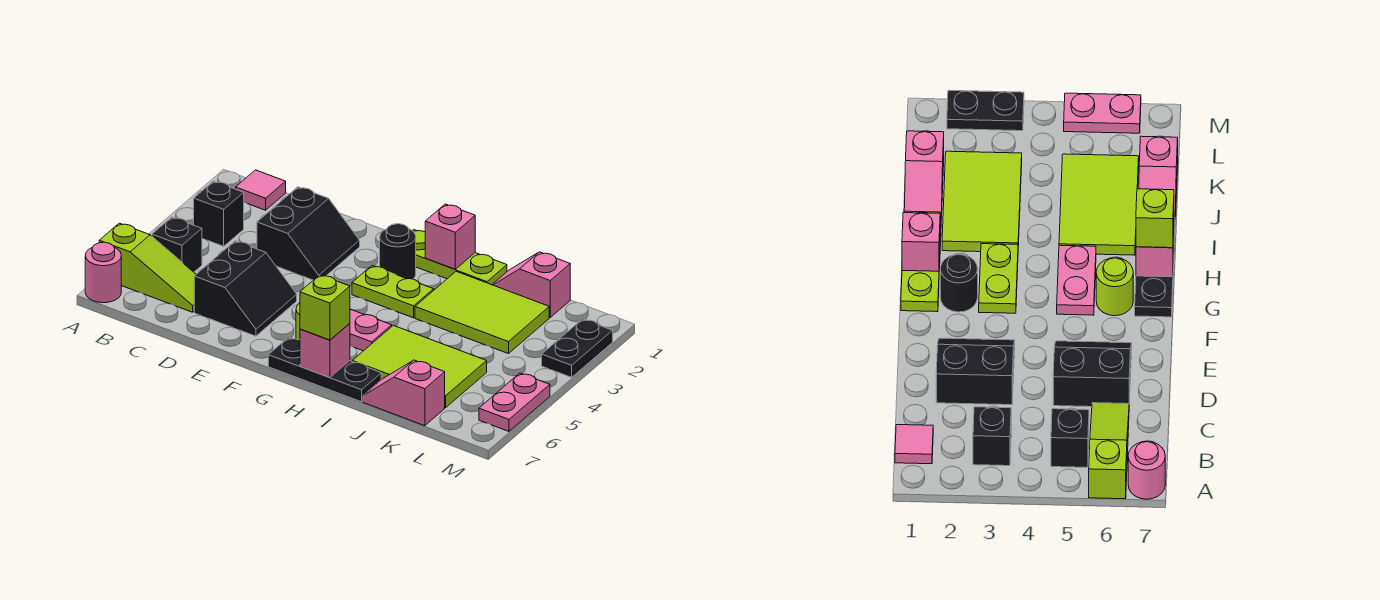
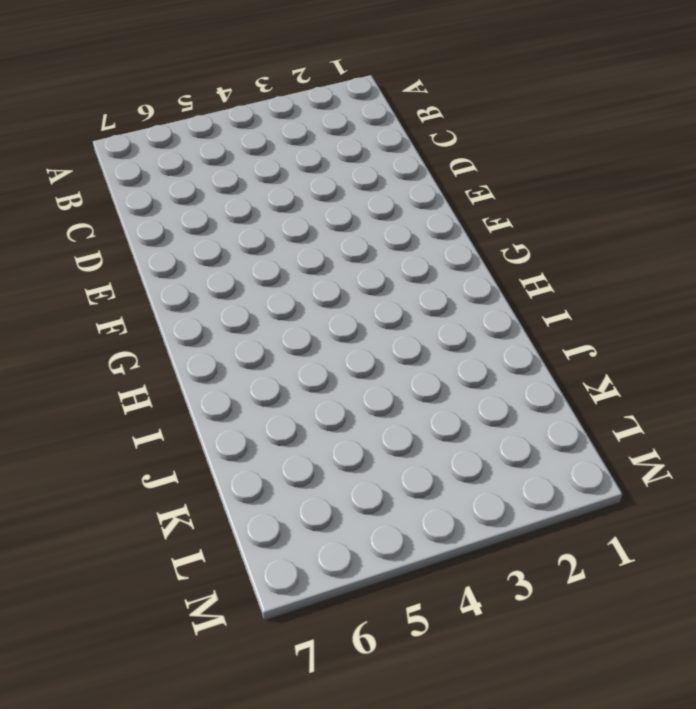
none -> lime slope A6:C6 level 1 top A
none -> pink round brick A7 level 1
none -> pink tile B1 level 1

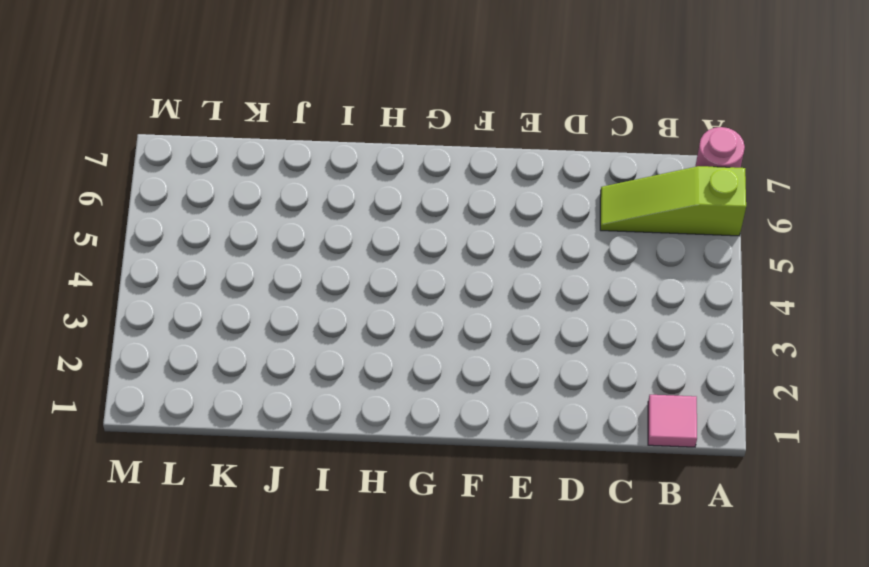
none -> black brick B3 level 1
none -> black brick B5 level 1
none -> black slope D2:E3 level 1 top D

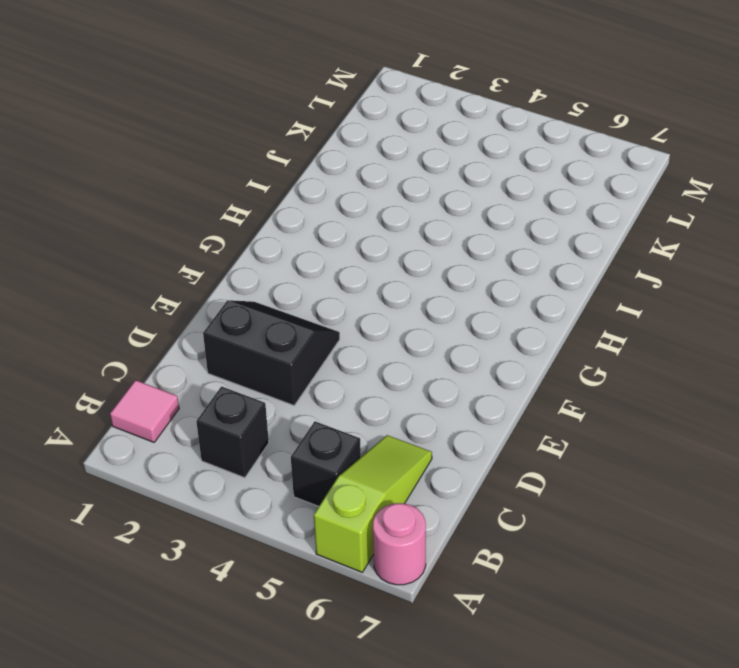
none -> black slope D5:E6 level 1 top D
none -> lime plate G1:I1 level 1
none -> black round brick G2 level 1

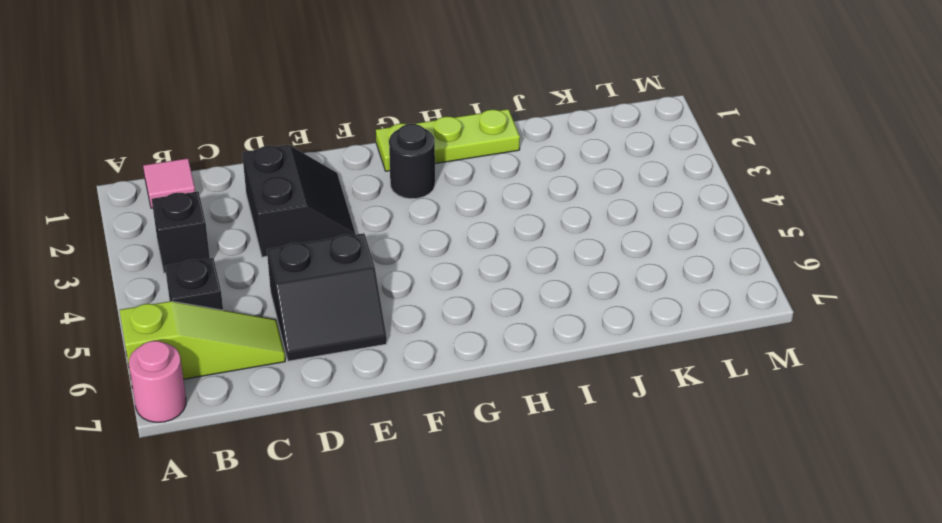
black slope D5:E6 level 1 top 5 -> black slope D5:E6 level 1 top D
none -> lime plate G3:H3 level 1
none -> pink plate G5:H5 level 1
none -> lime round brick G6 level 1

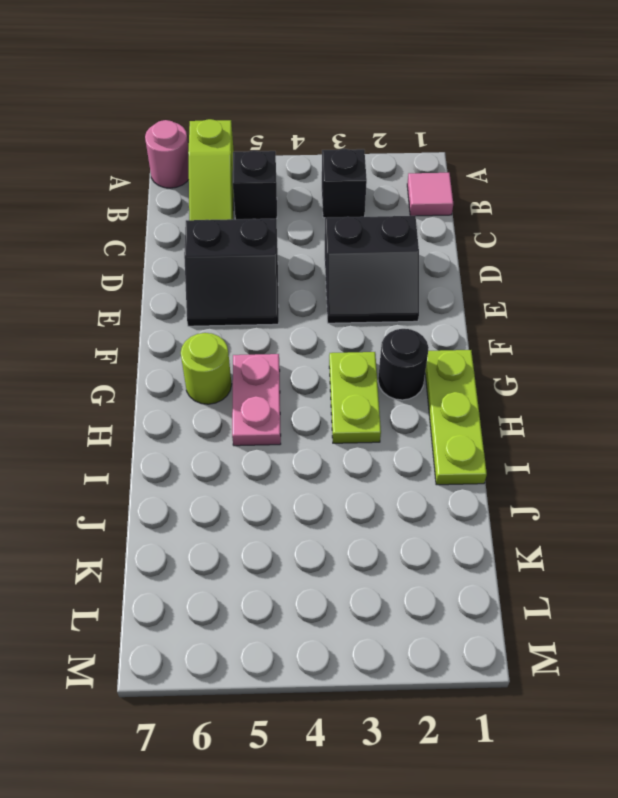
none -> black plate G7:I7 level 1
none -> lime tile I2:K3 level 1
none -> lime tile I5:K6 level 1

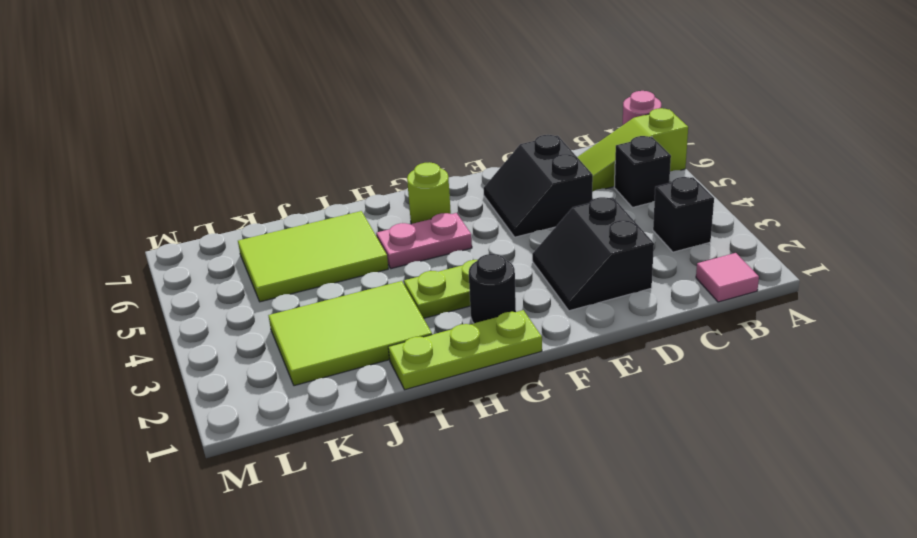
none -> black plate G7:I7 level 1
none -> pink slope J1:K1 level 1 top K
none -> pink slope J7:K7 level 1 top K

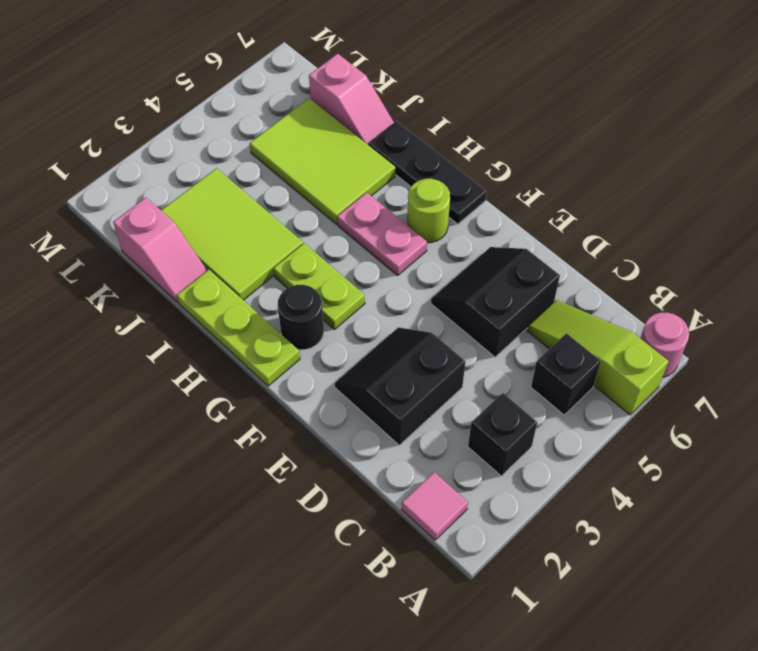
none -> black plate M2:M3 level 1
none -> pink plate M5:M6 level 1
none -> pink brick H1 level 2

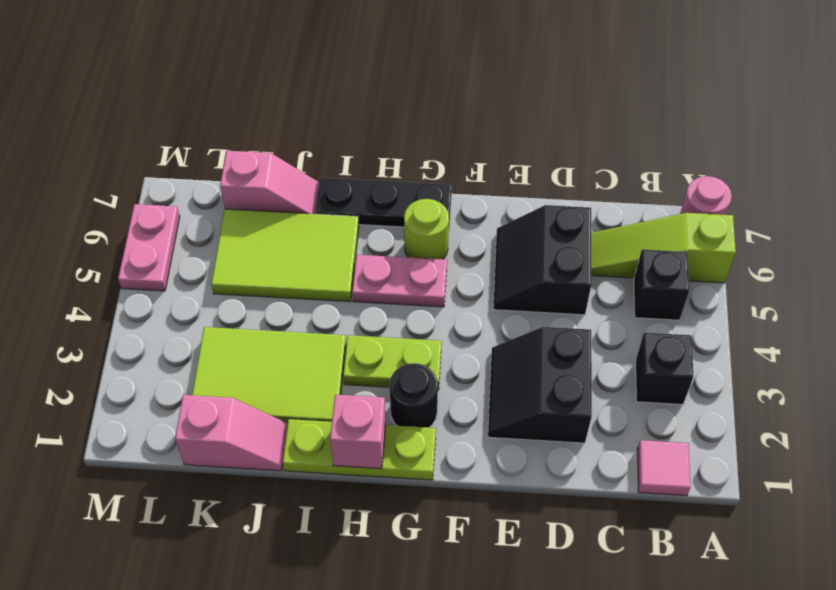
none -> black plate M2:M3 level 1
none -> pink brick H7 level 2
none -> lime brick H7 level 3

